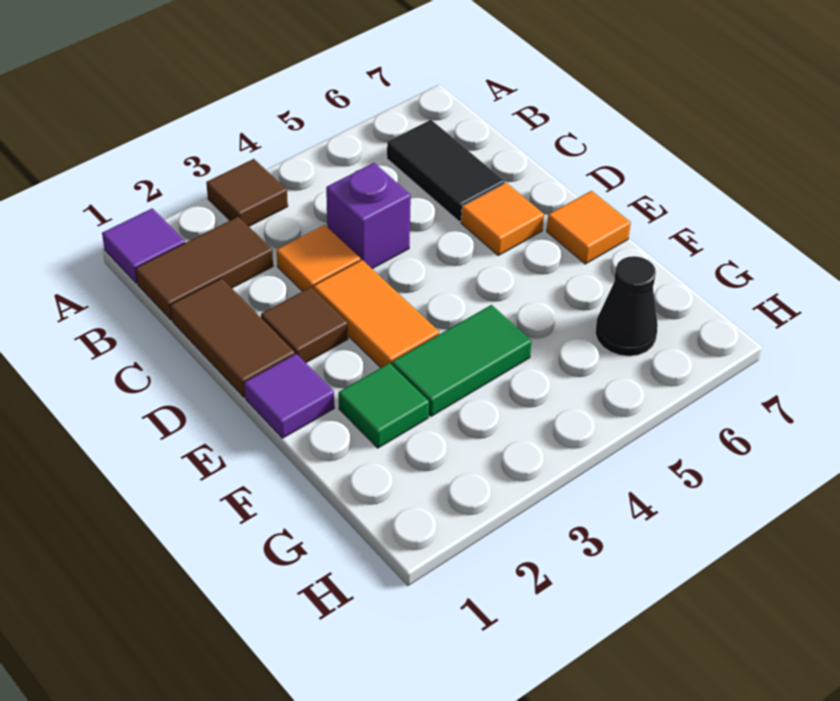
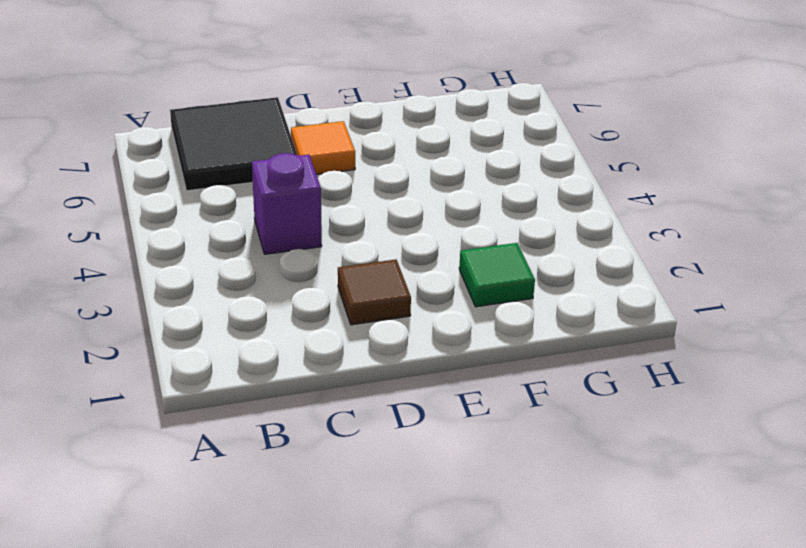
black tile B6:C7 level 1 -> black tile B6:C6 level 1
none -> purple tile A1 level 1
none -> brown tile A3 level 1
none -> brown tile B1:B2 level 1

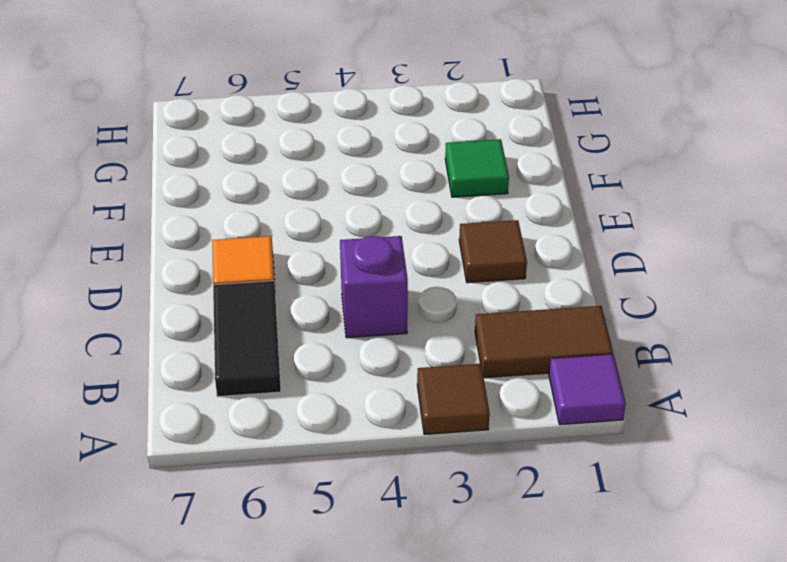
none -> brown tile C1:D1 level 1
none -> orange tile C3 level 1
none -> orange tile D3:E3 level 1

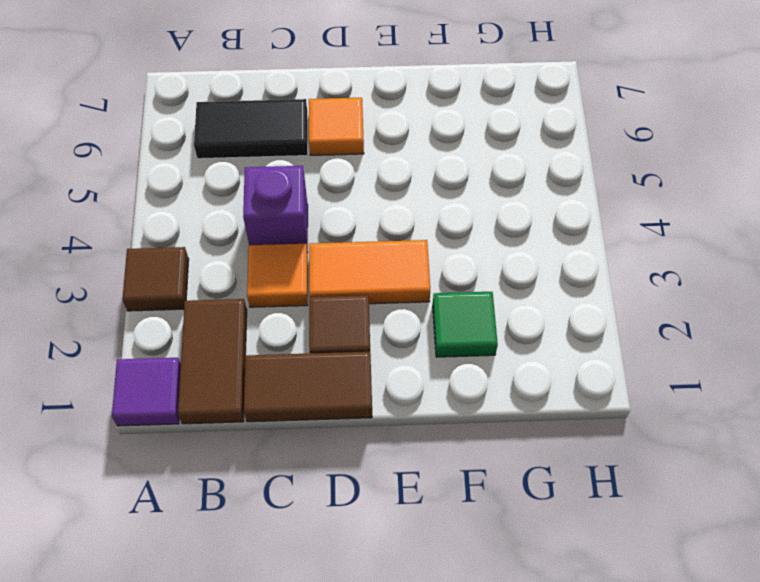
none -> purple tile E1 level 1
none -> orange tile E7 level 1
none -> green tile F3:F4 level 1

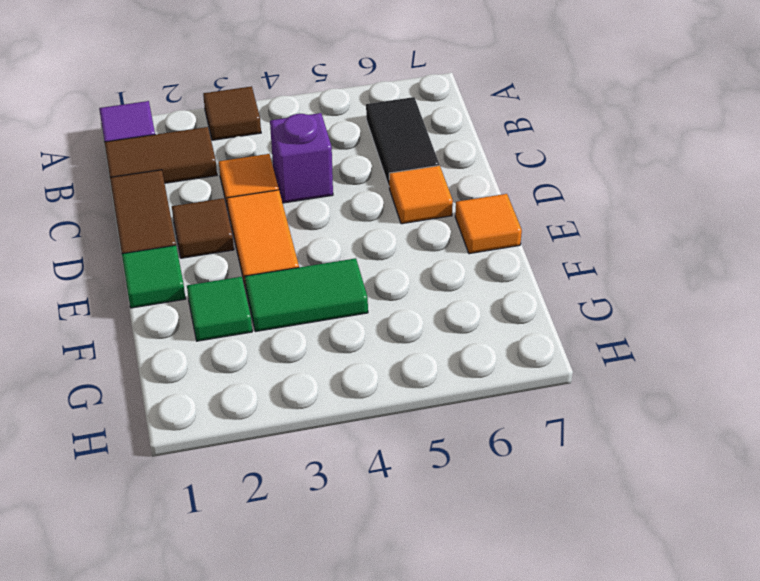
green tile E1 level 1 -> purple tile E1 level 1
none -> black cone G6 level 1

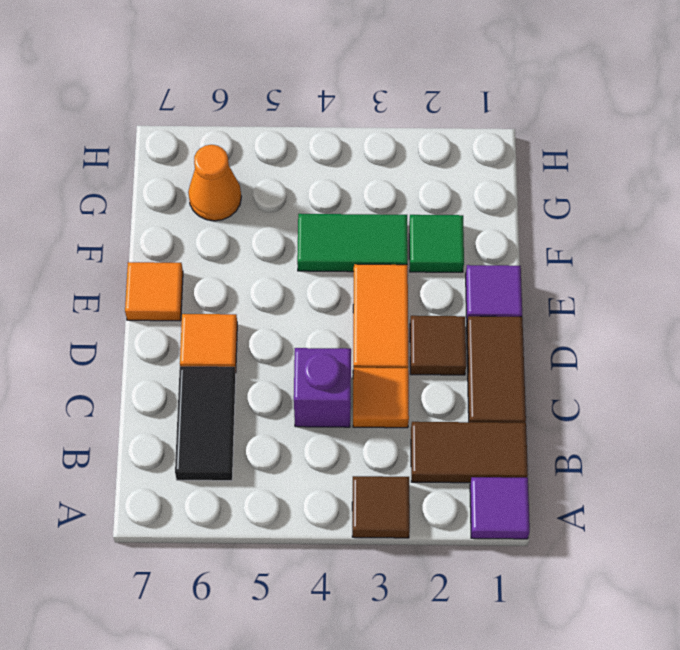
orange cone G6 level 1 -> black cone G6 level 1

